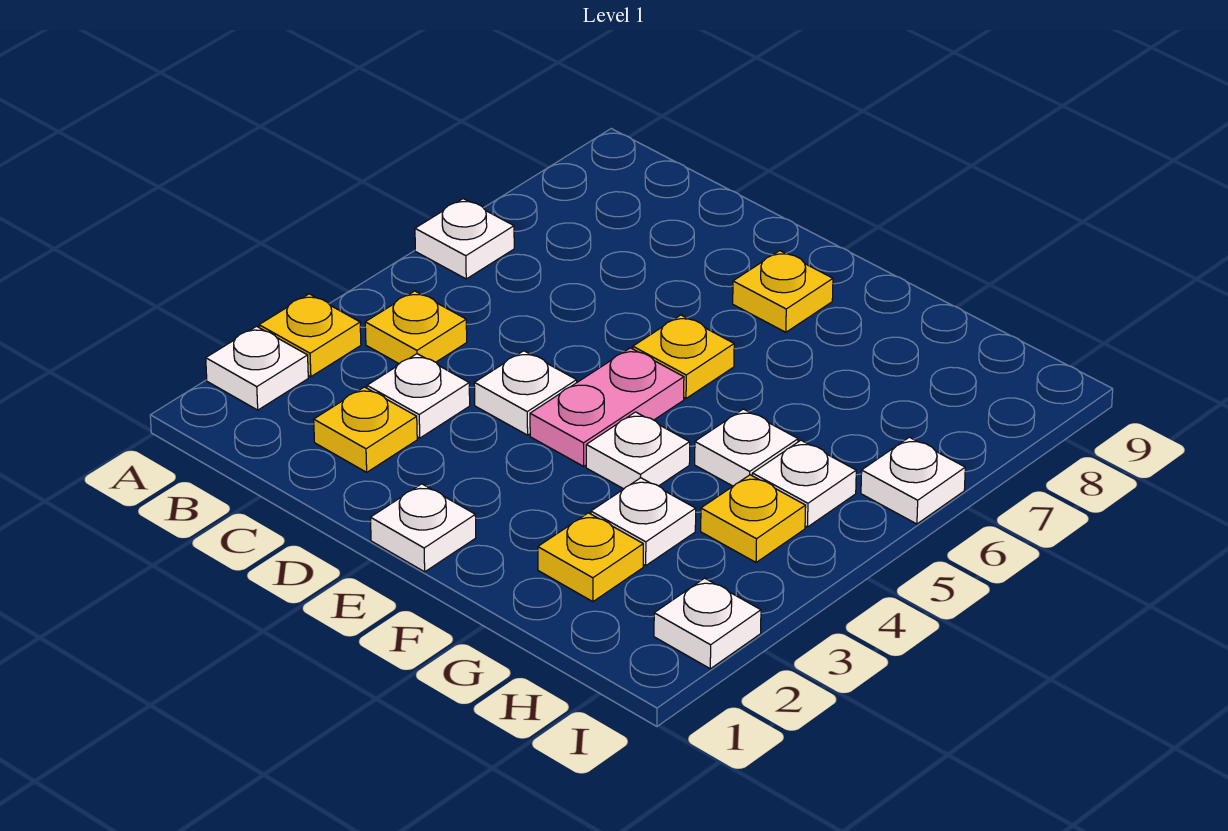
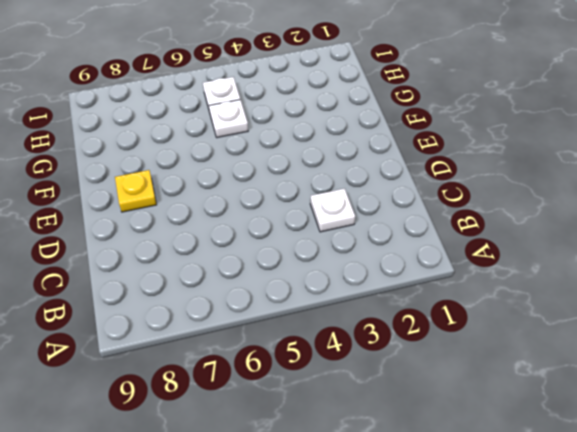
none -> white plate A2 level 1
none -> yellow plate A3 level 1
none -> white plate A6 level 1

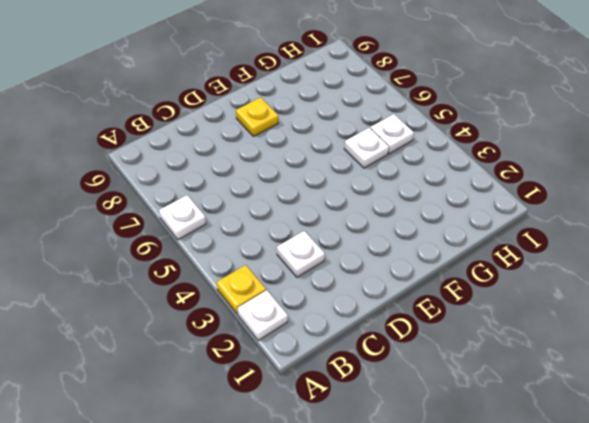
none -> yellow plate B4 level 1
none -> yellow plate C2 level 1
none -> white plate D4 level 1

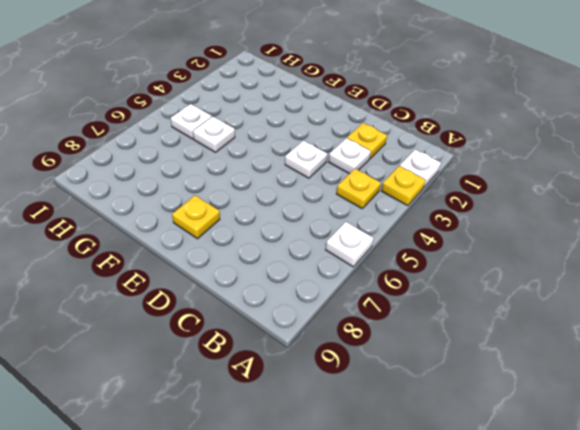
none -> white plate E1 level 1
none -> pink plate E4:E5 level 1
none -> yellow plate E6 level 1

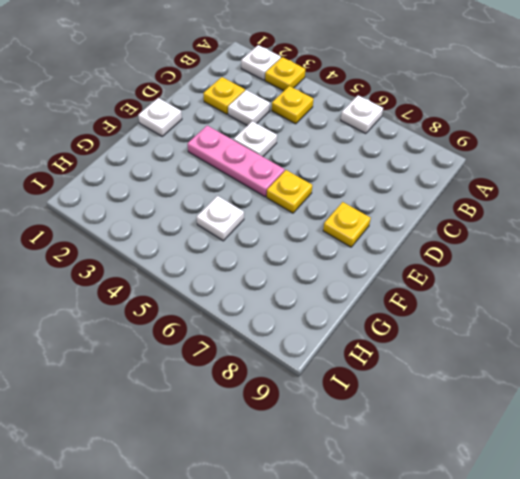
pink plate E3:E5 level 1 -> pink plate E4:E5 level 1
none -> white plate F4 level 1
none -> yellow plate G2 level 1
none -> white plate G3 level 1

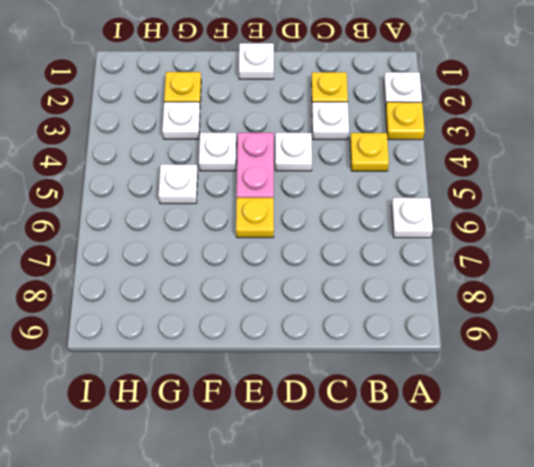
none -> yellow plate E8 level 1
none -> yellow plate H4 level 1
none -> white plate H5 level 1

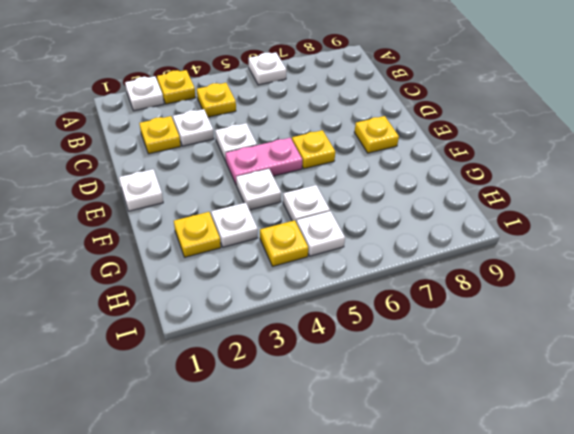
none -> white plate I2 level 1
none -> white plate I6 level 1

